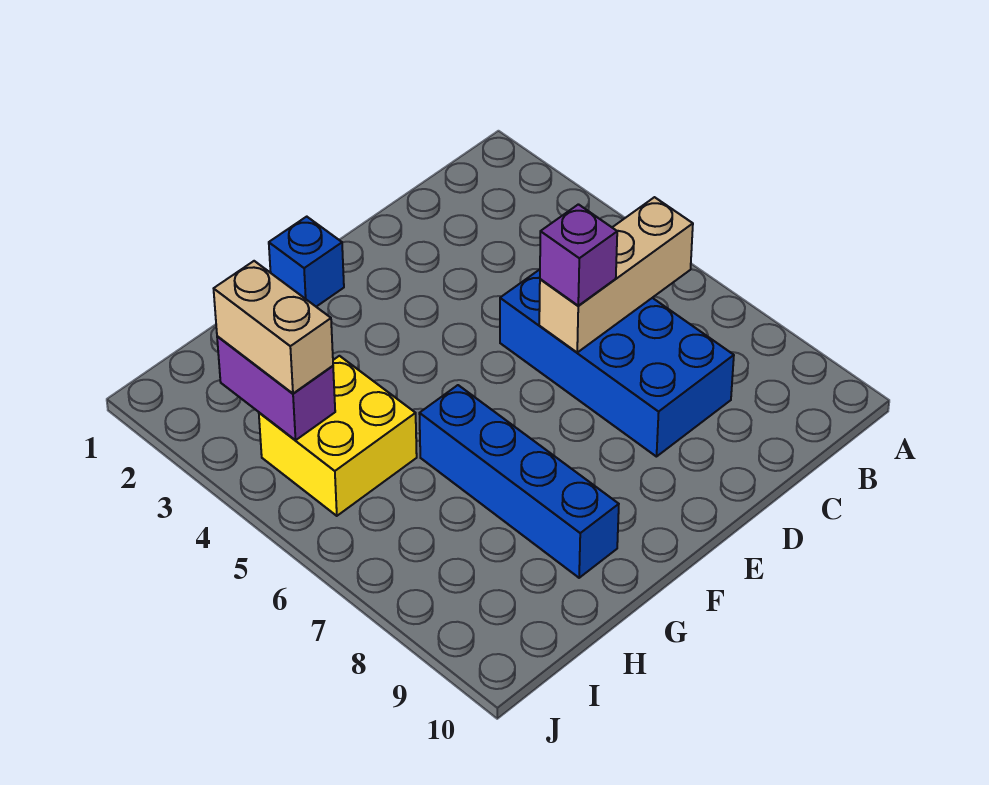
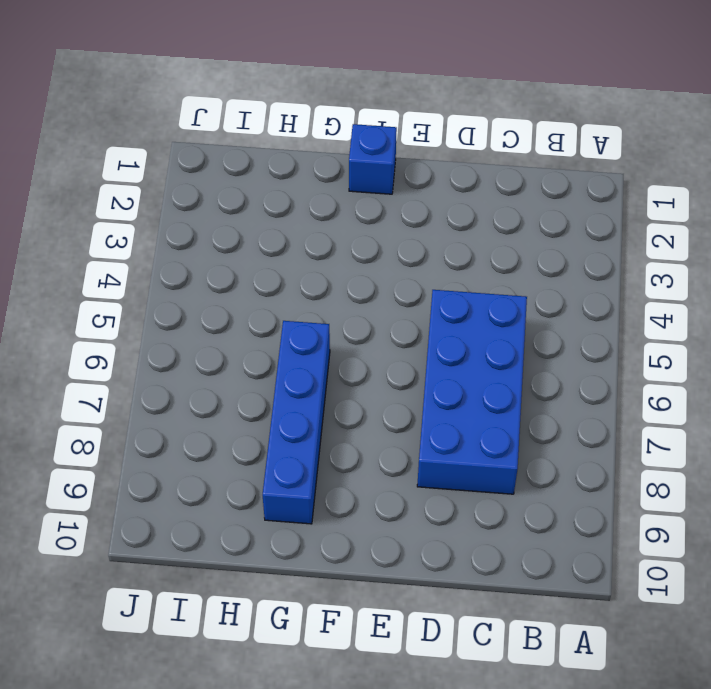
none -> yellow brick H4:I5 level 1
none -> tan brick B6:D6 level 2

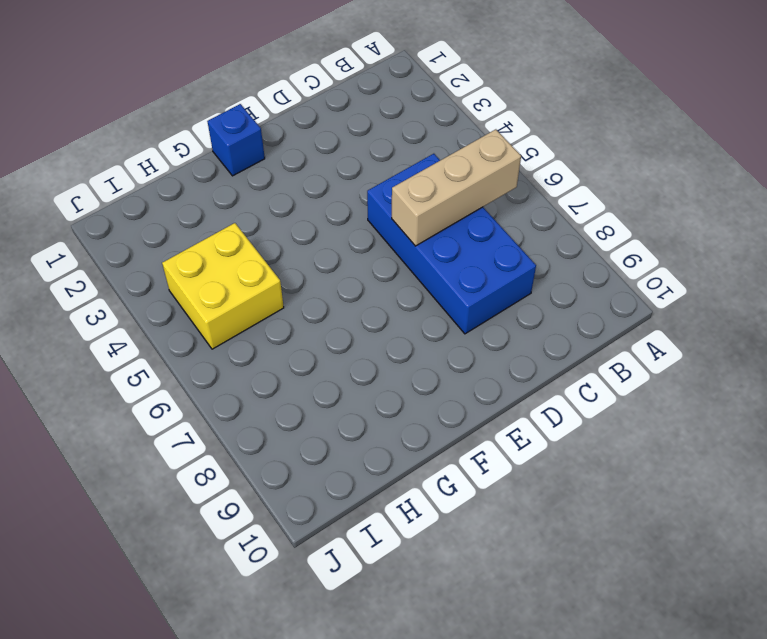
none -> blue brick G6:G9 level 1
none -> purple brick I3:I4 level 2

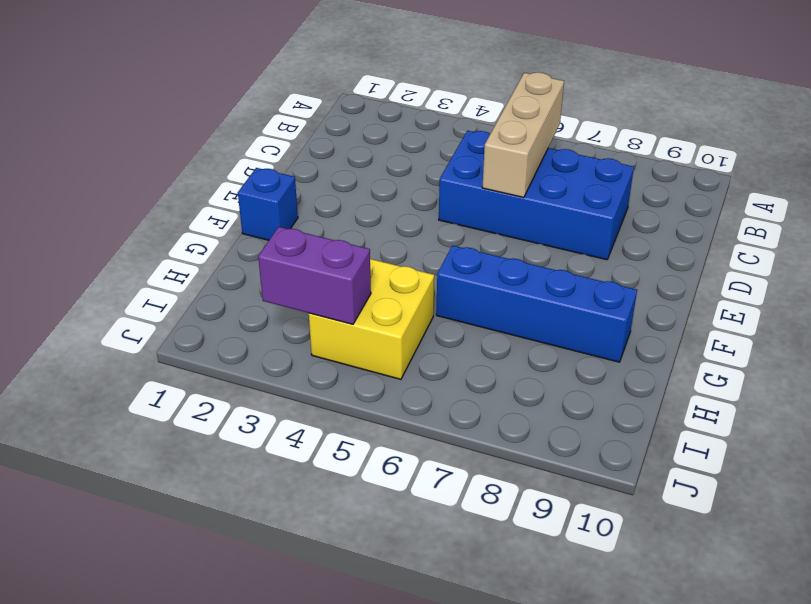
none -> purple brick D6 level 3
none -> tan brick I3:I4 level 3

